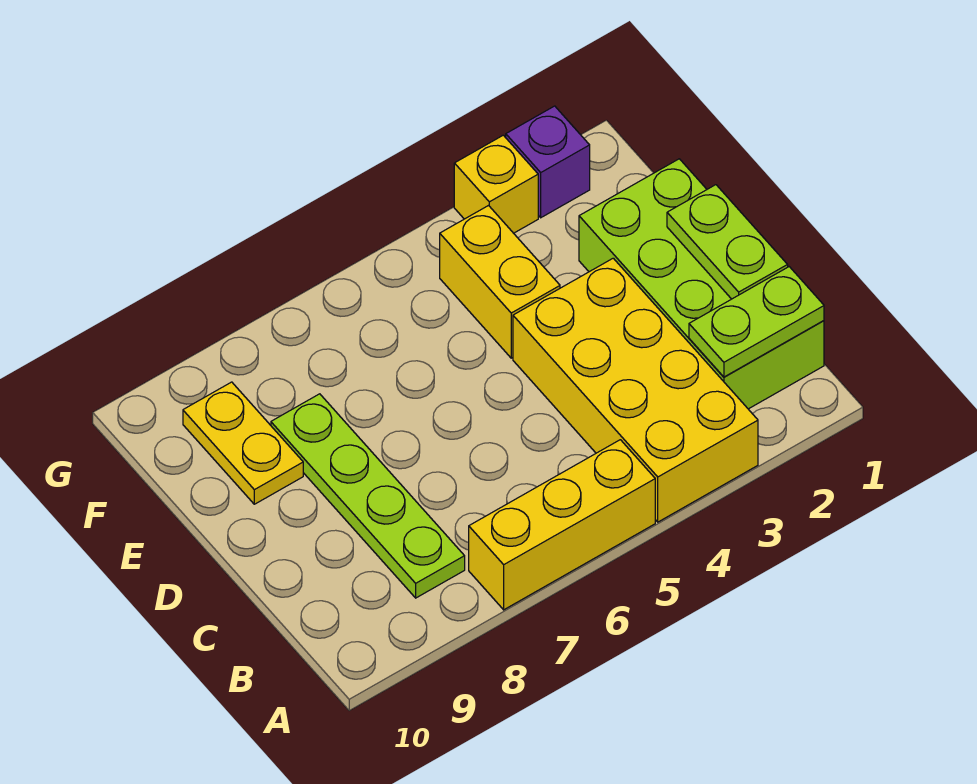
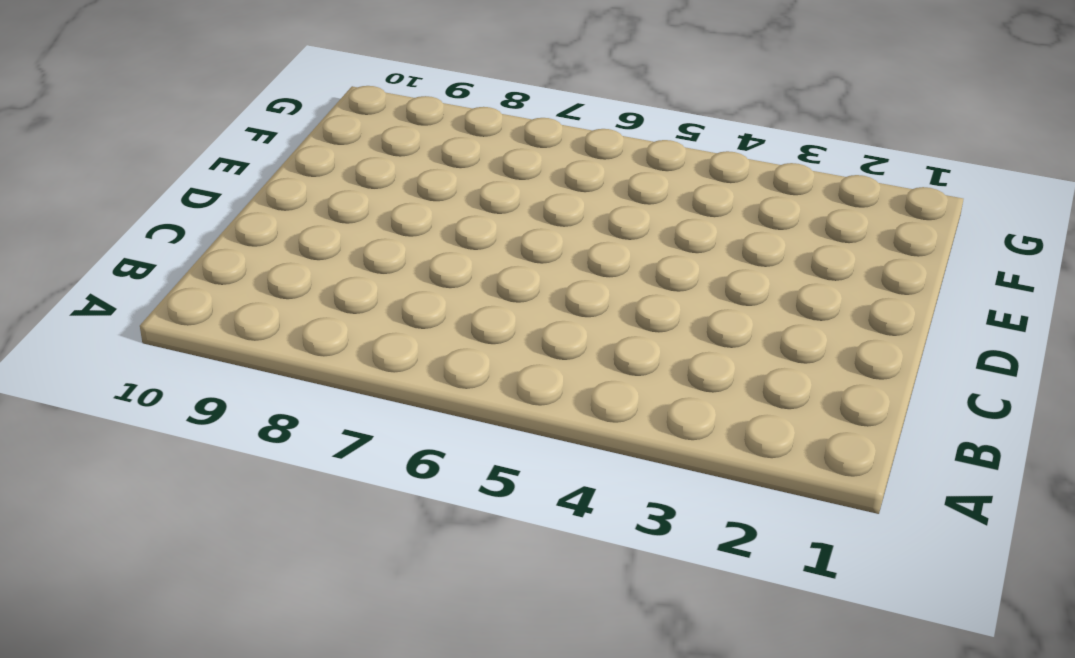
none -> yellow brick A3:D4 level 1
none -> yellow brick A5:A7 level 1

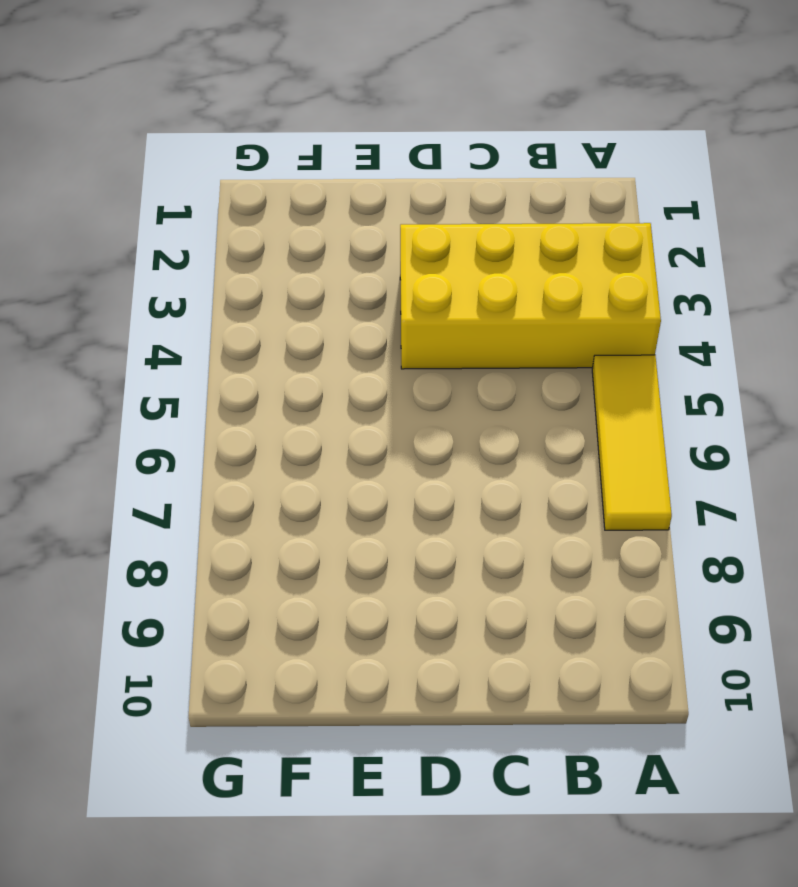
yellow tile A5:A7 level 1 -> yellow brick A5:A7 level 1
none -> lime brick B1:E2 level 1
none -> lime plate B8:E8 level 1

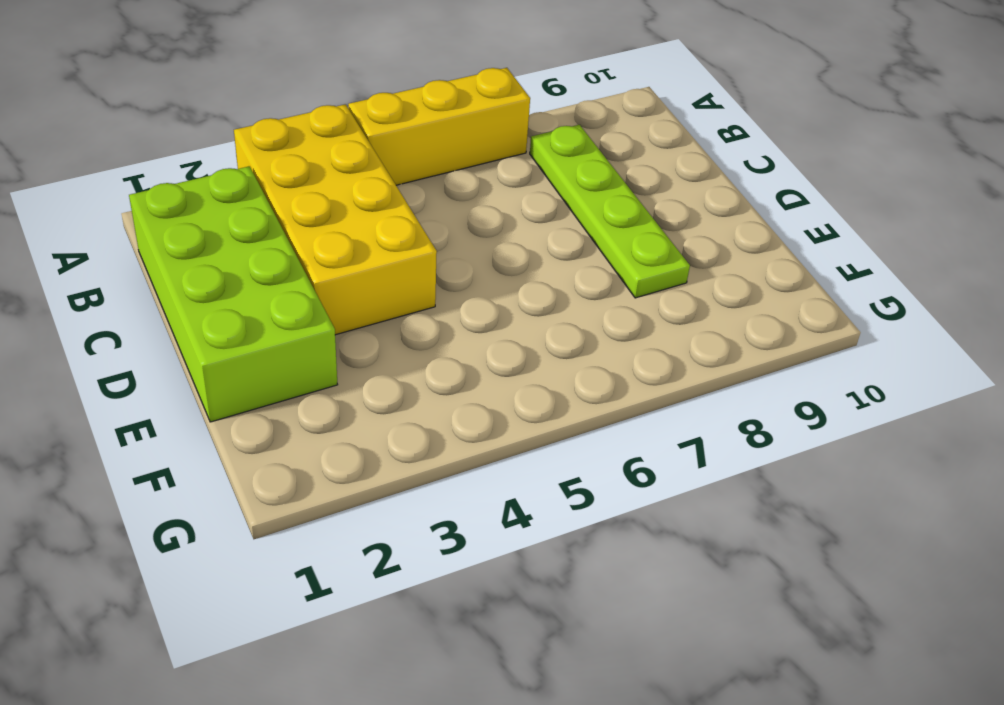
none -> yellow brick E4:F4 level 1
none -> yellow plate E9:F9 level 1

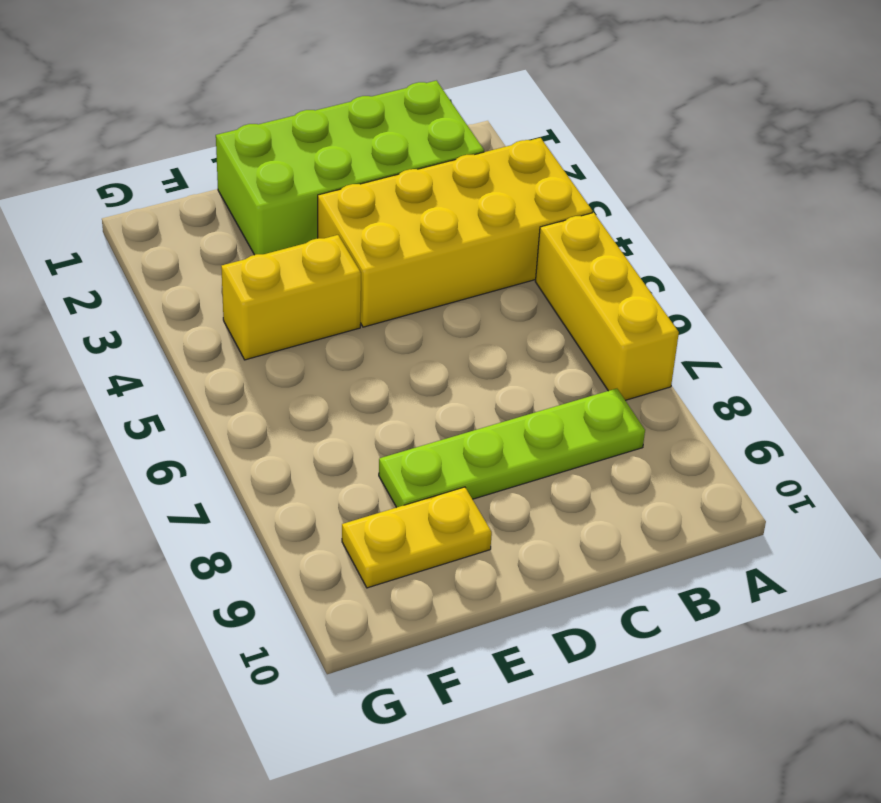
none -> purple brick G2 level 1
none -> yellow brick G3 level 1

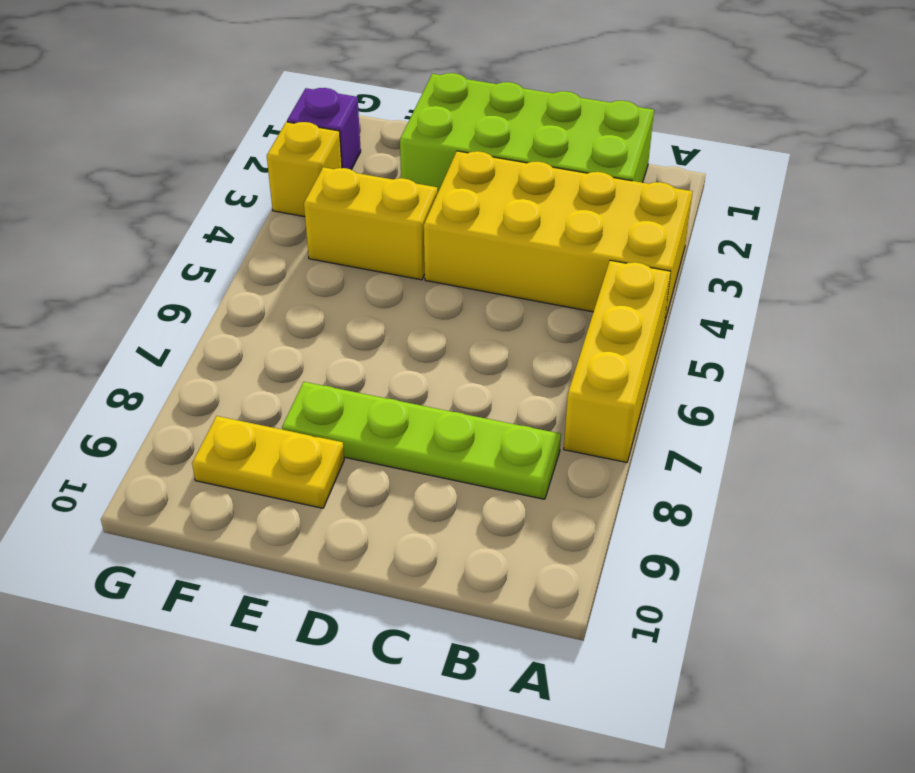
none -> lime plate B1:B2 level 2
none -> lime plate C1:D1 level 2

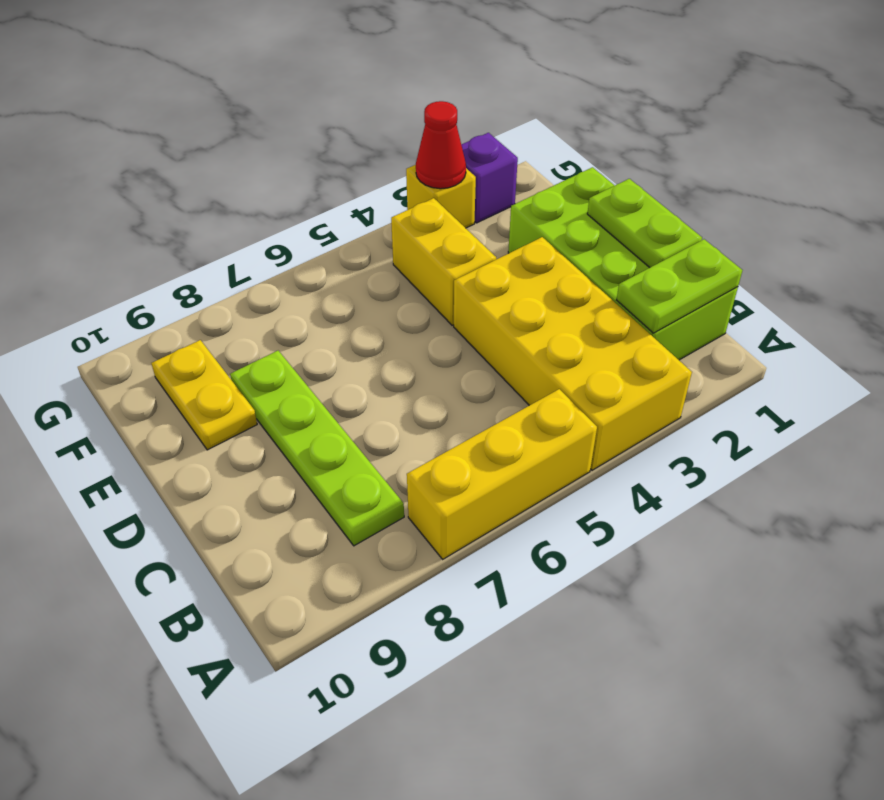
red cone G3 level 2 -> none

